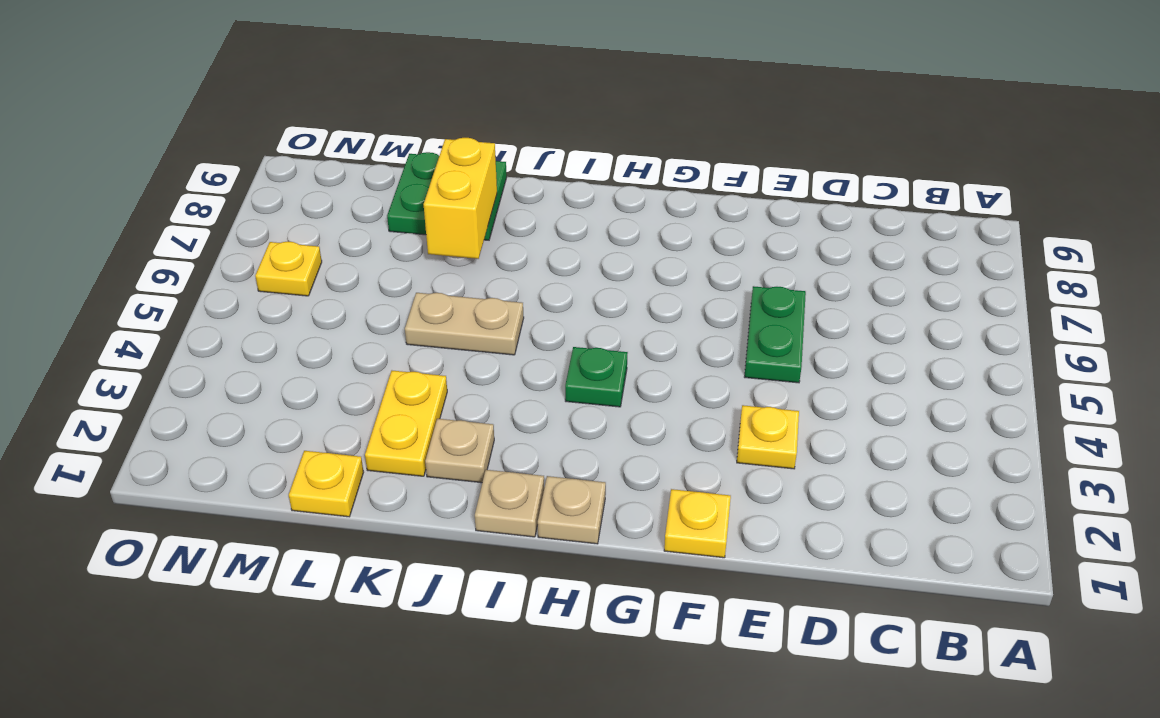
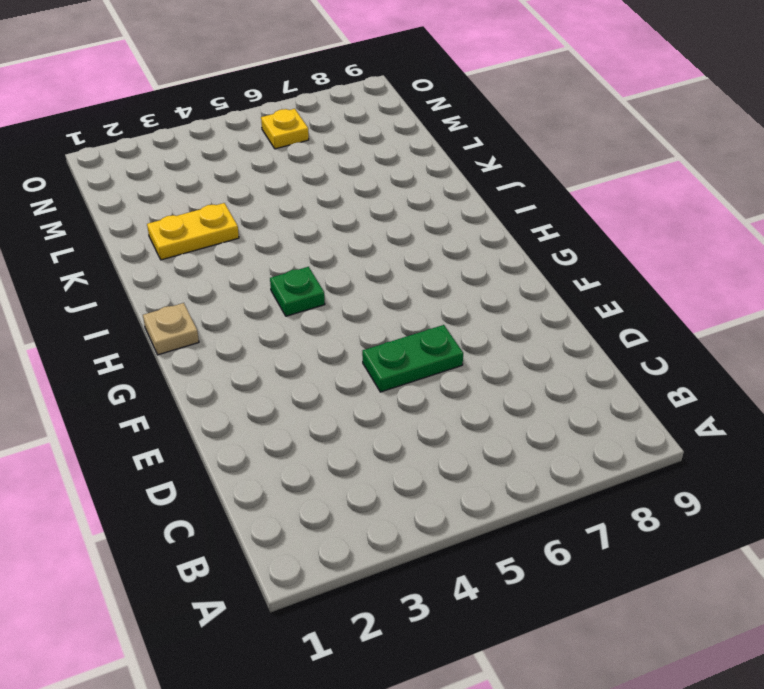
none -> yellow plate E3 level 1
none -> yellow plate F1 level 1
none -> tan plate I1 level 1

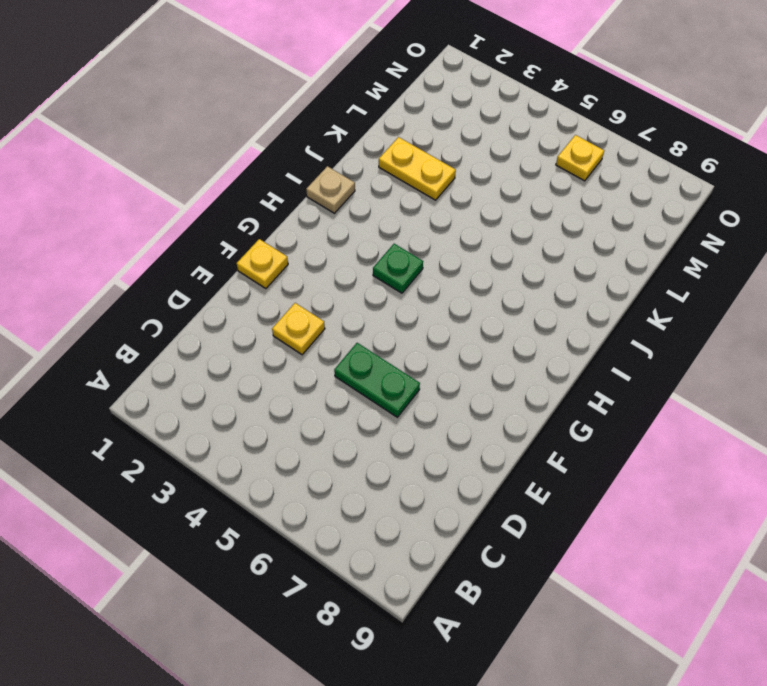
none -> tan plate H1 level 1
none -> tan plate J2 level 1
none -> tan plate J5:K5 level 1

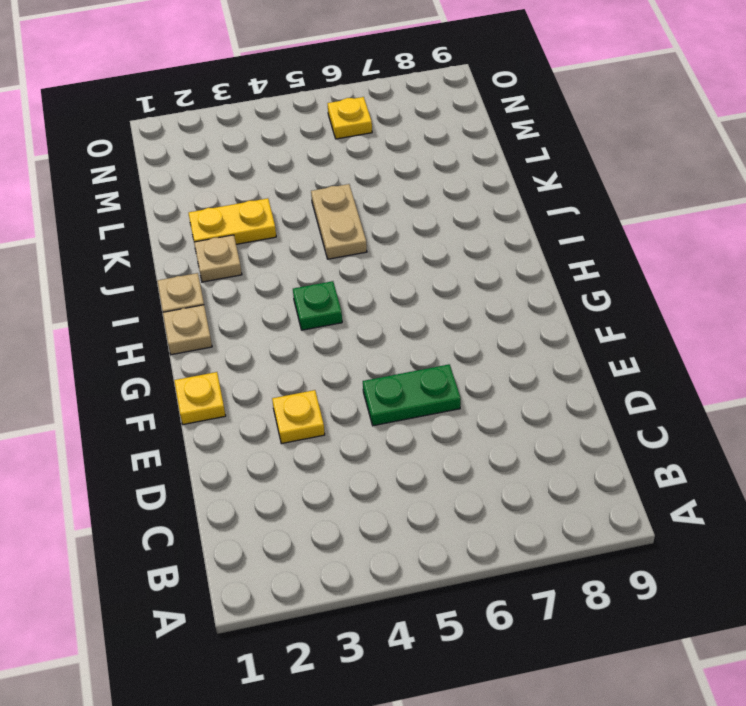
none -> green plate K8:L9 level 1
none -> yellow plate L1 level 1
none -> yellow brick K7:K8 level 2

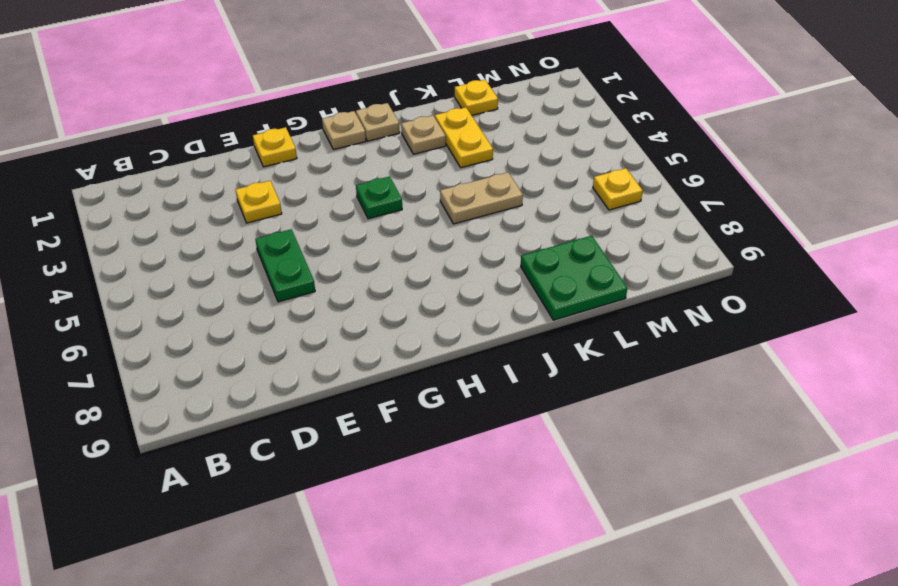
none -> yellow brick K7:K8 level 2

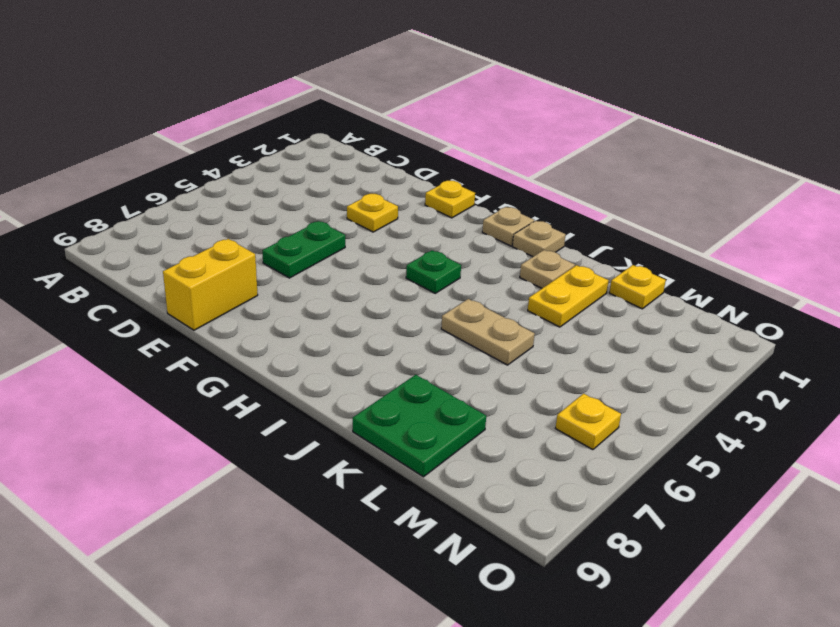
yellow brick E8:E9 level 1 -> yellow brick K7:K8 level 2

